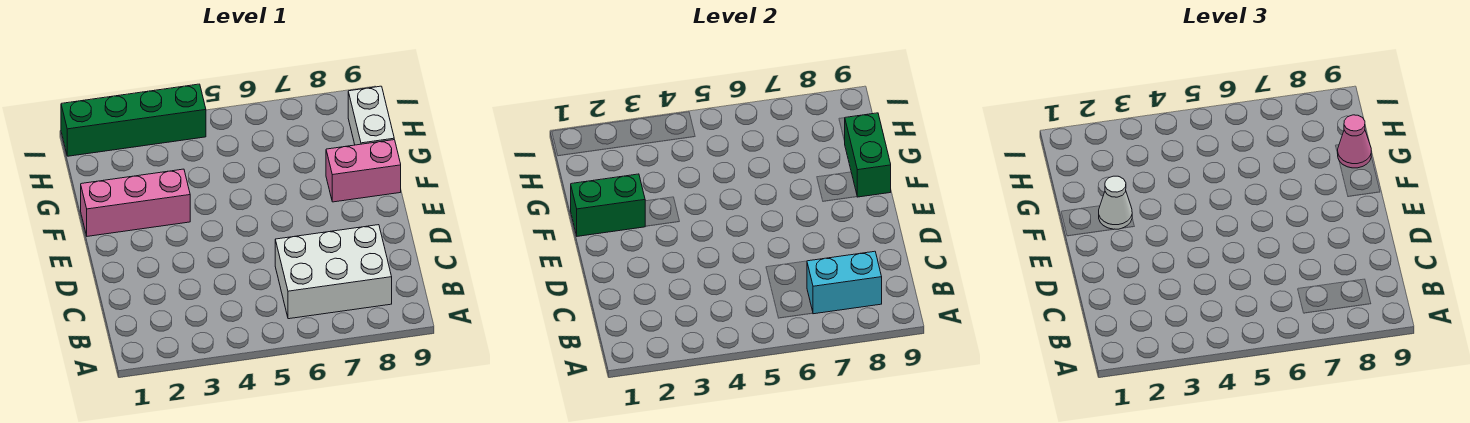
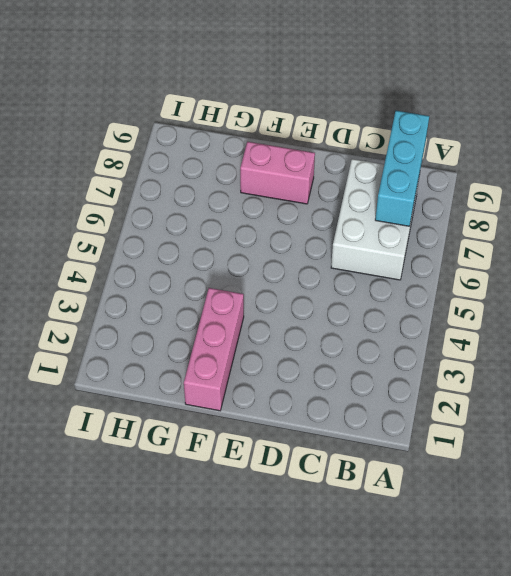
cyan brick B7:B9 level 2 -> cyan brick B7:B8 level 2
pink brick E8:F8 level 1 -> pink brick F8:F9 level 1
none -> white brick G9:H9 level 1
none -> green brick I1:I4 level 1

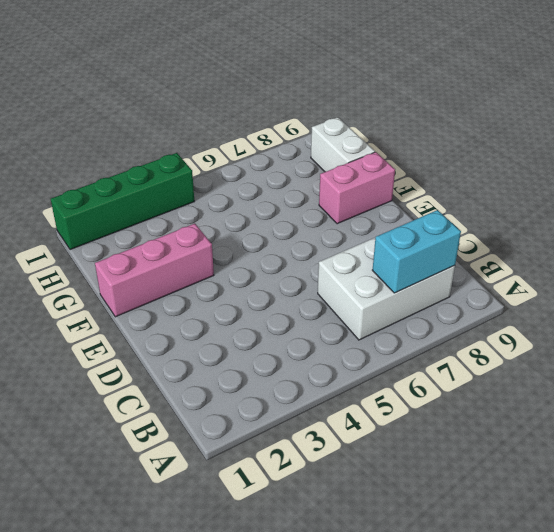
none -> green brick F1:F2 level 2
none -> green brick F9:G9 level 2

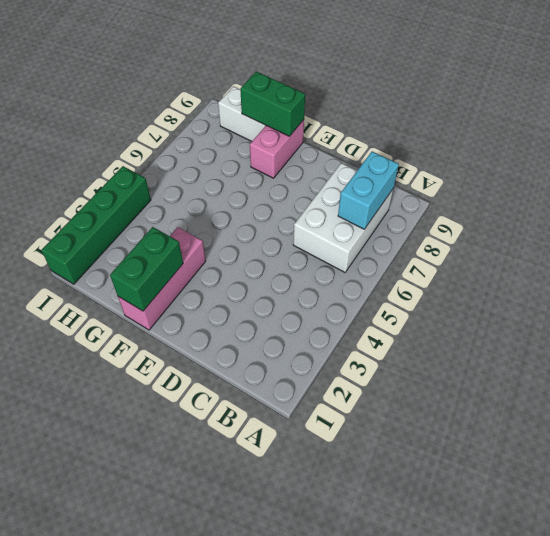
none -> white cone F2 level 3
none -> pink cone G9 level 3

